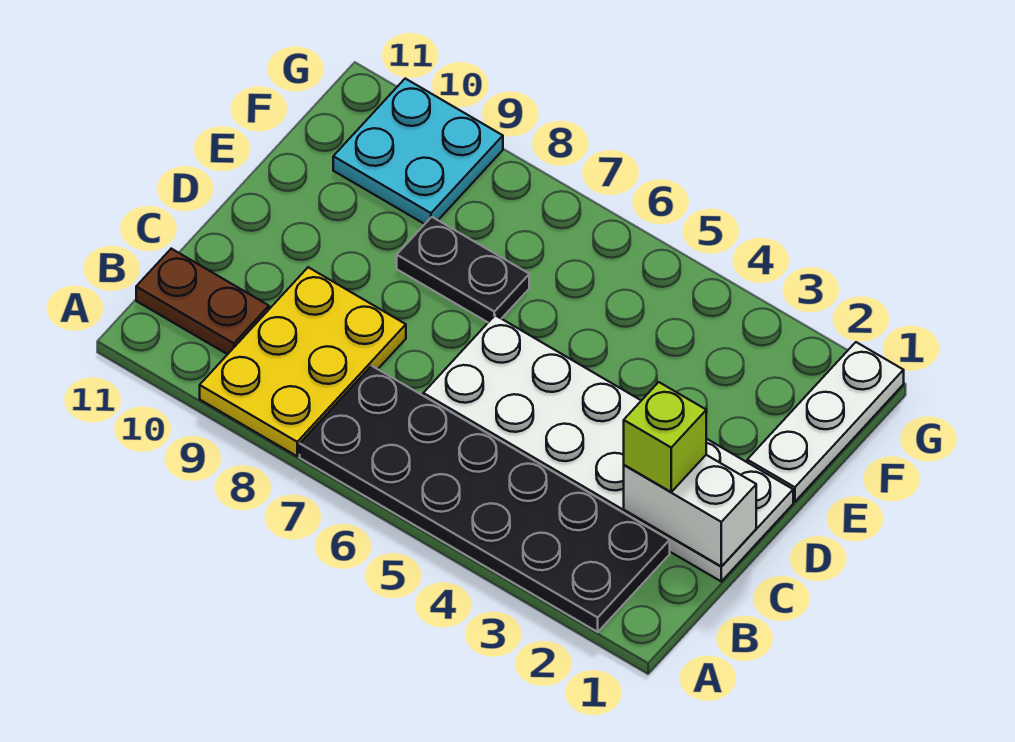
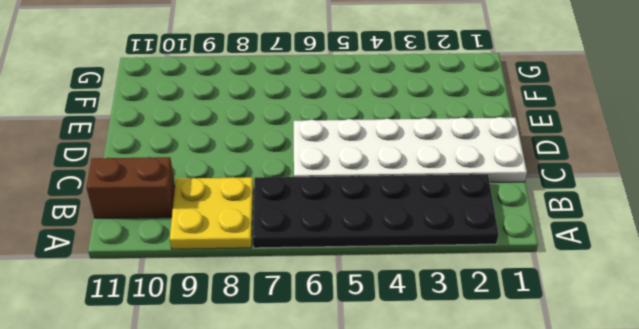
yellow plate A8:B9 level 1 -> yellow plate A8:C9 level 1
brown brick B10:B11 level 1 -> brown plate B10:B11 level 1
none -> white plate E1:G1 level 1
none -> black plate E7:E8 level 1

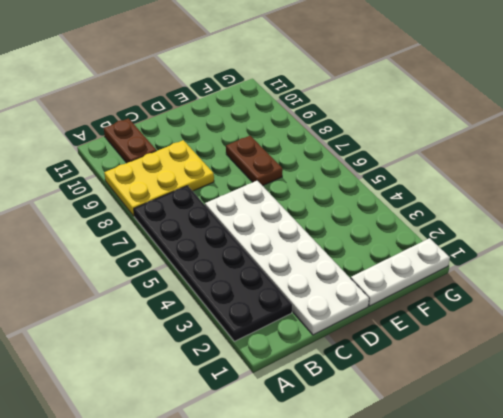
brown plate E7:E8 level 1 -> black plate E7:E8 level 1
none -> cyan plate F9:G10 level 1
none -> white brick C1:C2 level 2

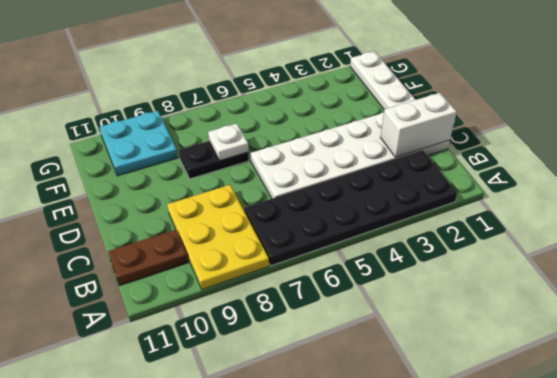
white plate E7 level 2 -> none
none -> lime brick C2 level 3

